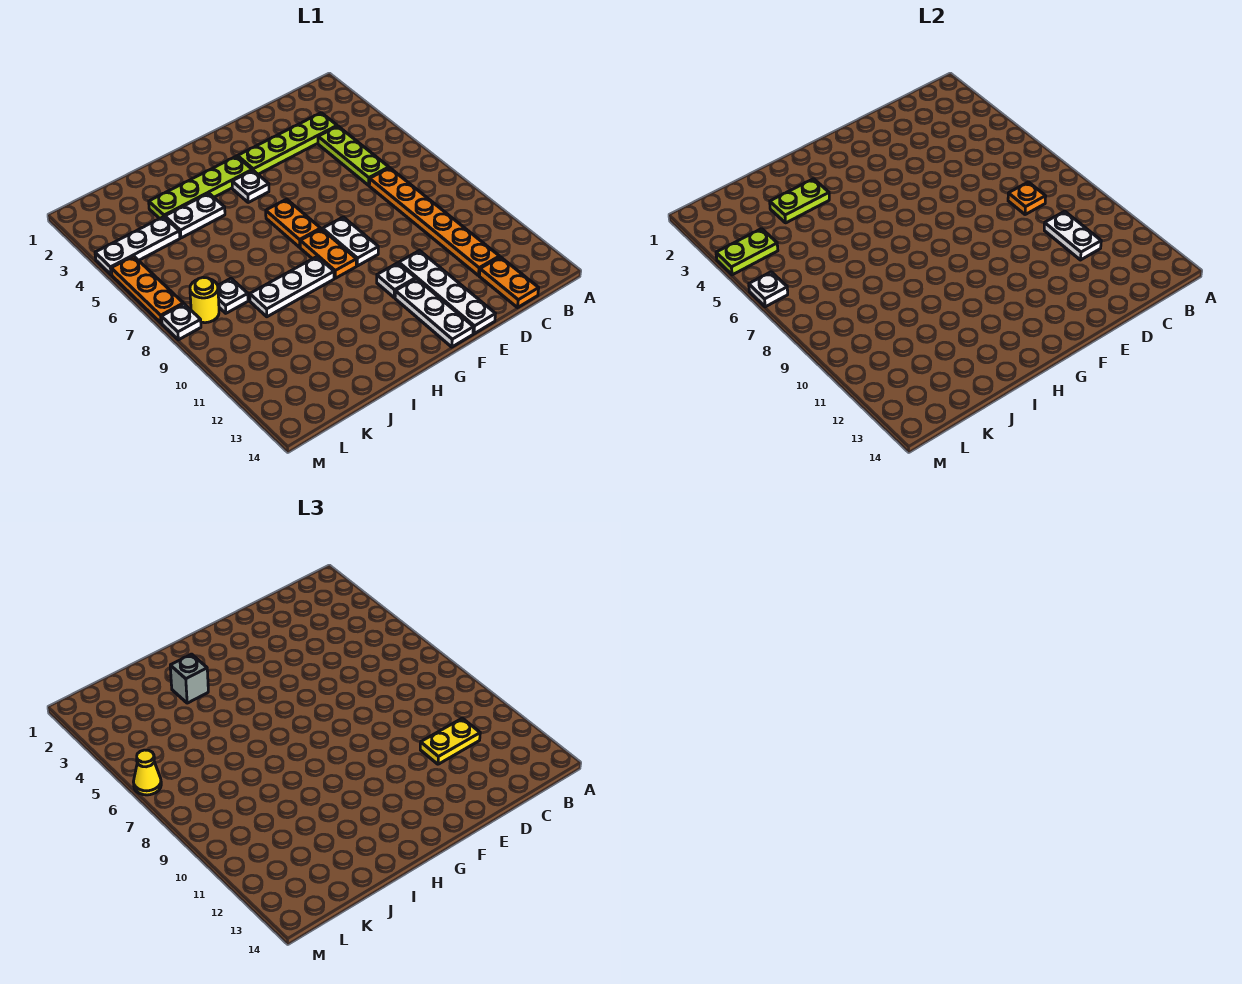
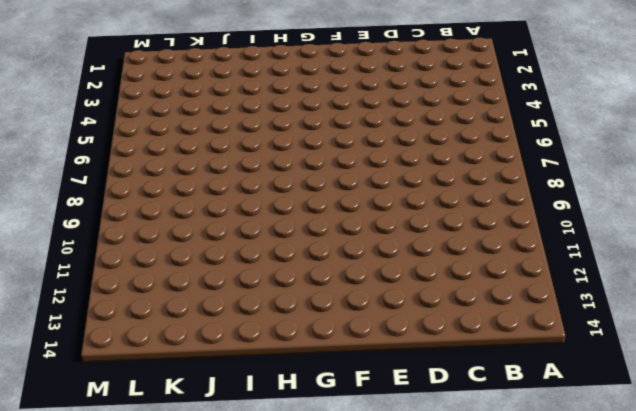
none -> lime plate C3:F3 level 1
none -> lime plate C4:C6 level 1
none -> orange plate C7:C12 level 1

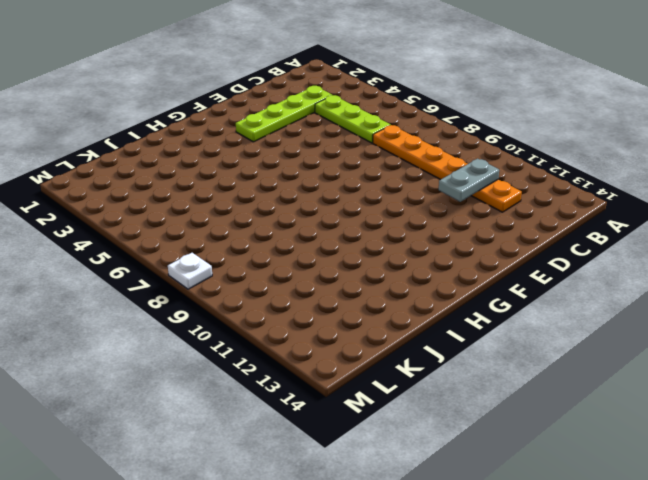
grey plate C11:D11 level 2 -> white plate C10:C11 level 2
none -> orange plate C13:C14 level 1
none -> white plate E11:E14 level 1
none -> white plate F8:F9 level 1

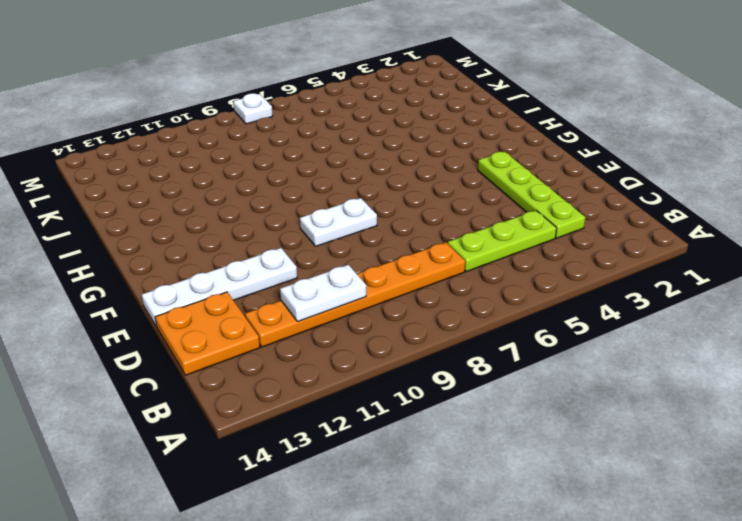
orange plate C13:D14 level 1 -> orange plate C13:C14 level 1
none -> white plate F11 level 1
none -> white plate F12:F14 level 1
none -> lime plate G3:J3 level 1

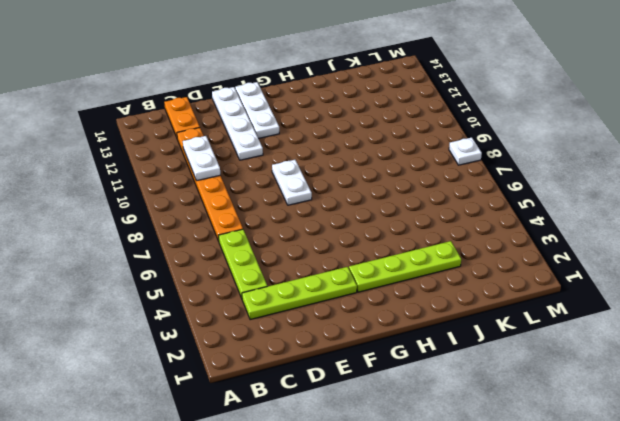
none -> white plate F11 level 1
none -> white plate G4 level 1
none -> orange plate G6:G7 level 1

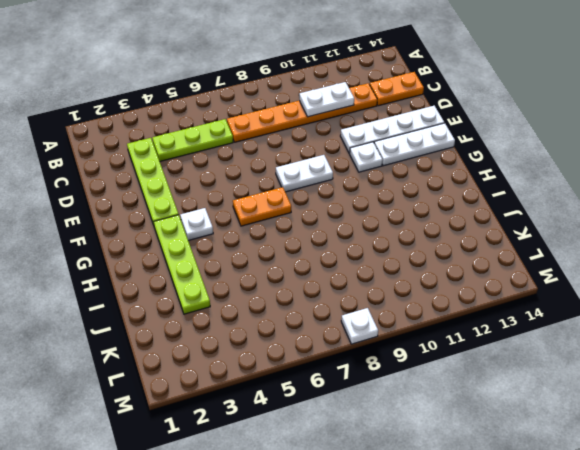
none -> orange plate G8:G9 level 1
none -> white plate H9:J9 level 1
none -> white plate I4:J4 level 1

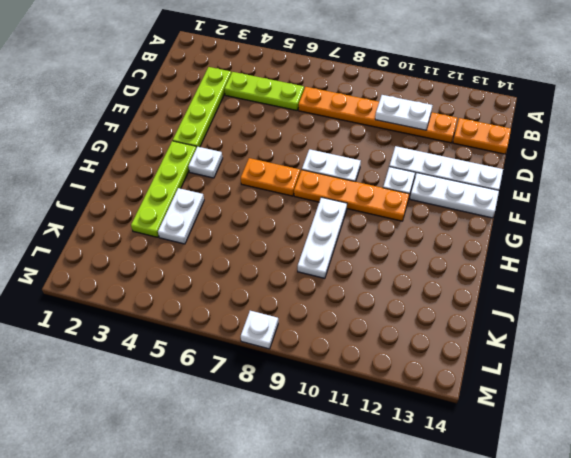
orange plate G8:G11 level 1 -> orange plate G8:G9 level 1
none -> white plate K4:M4 level 1
none -> white plate K8 level 1
none -> yellow round brick L8 level 1

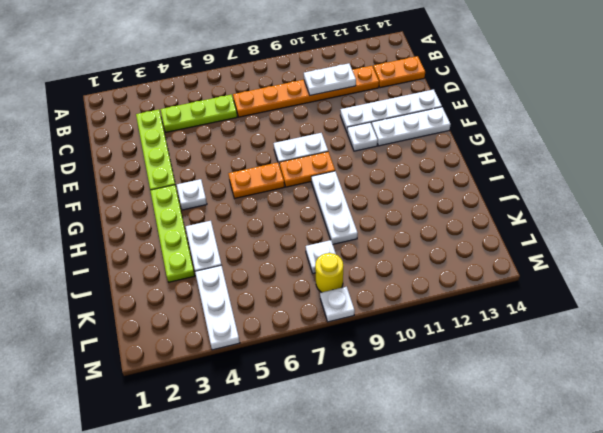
none -> orange plate M5:M7 level 1
none -> orange plate C8 level 2
none -> lime plate I3:J3 level 2

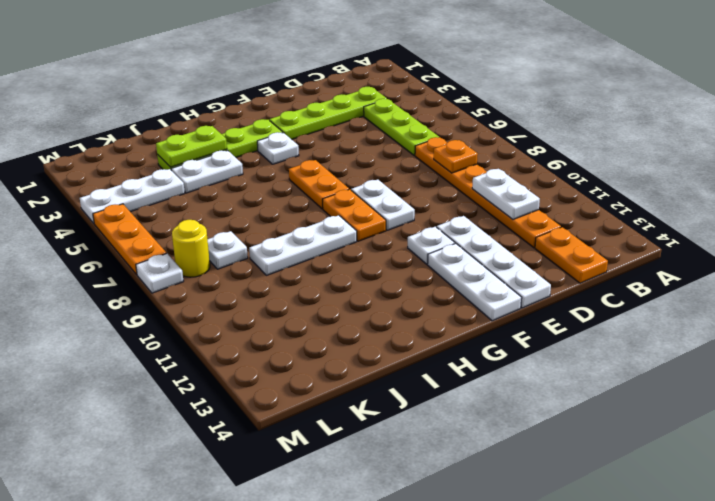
none -> lime plate L4:M4 level 2
none -> white plate M6 level 2
none -> yellow plate C11:D11 level 3

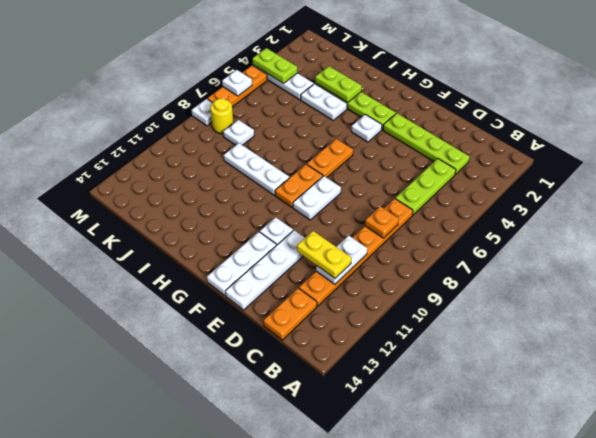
none -> grey brick I3 level 3
none -> yellow cone M6 level 3

